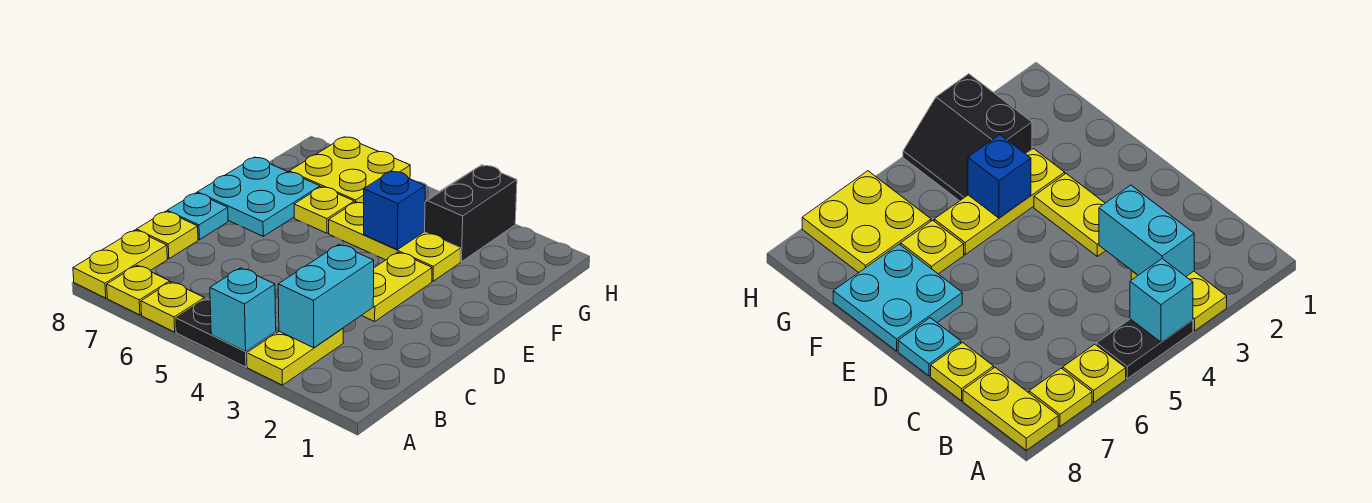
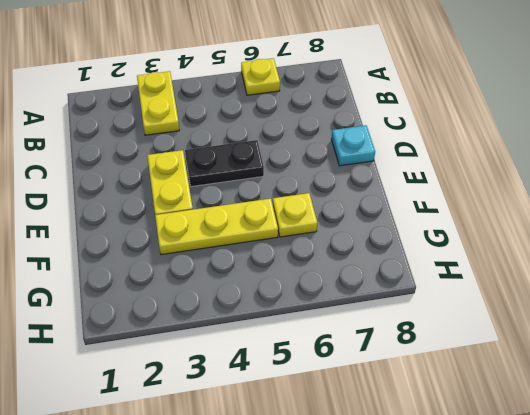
black plate D4:D5 level 1 -> black plate A4:A5 level 1
none -> yellow plate A7 level 1
none -> yellow plate A8:B8 level 1
none -> yellow plate C8 level 1

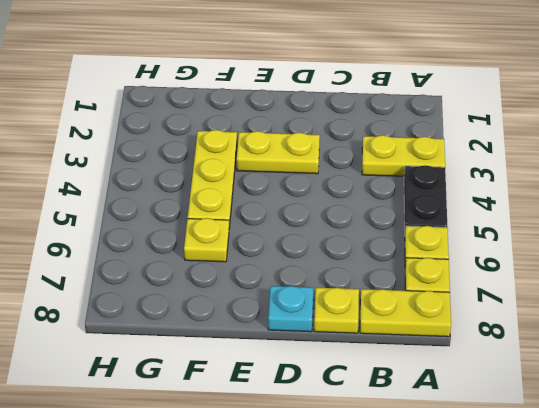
none -> cyan plate E7:F8 level 1
none -> black slope G3:H4 level 1 top 3
none -> yellow plate G6:H7 level 1

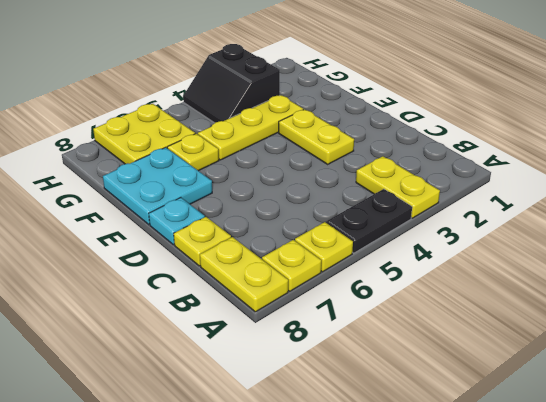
none -> cyan brick A4 level 2
none -> cyan brick B3:C3 level 2
none -> blue brick F4 level 2

